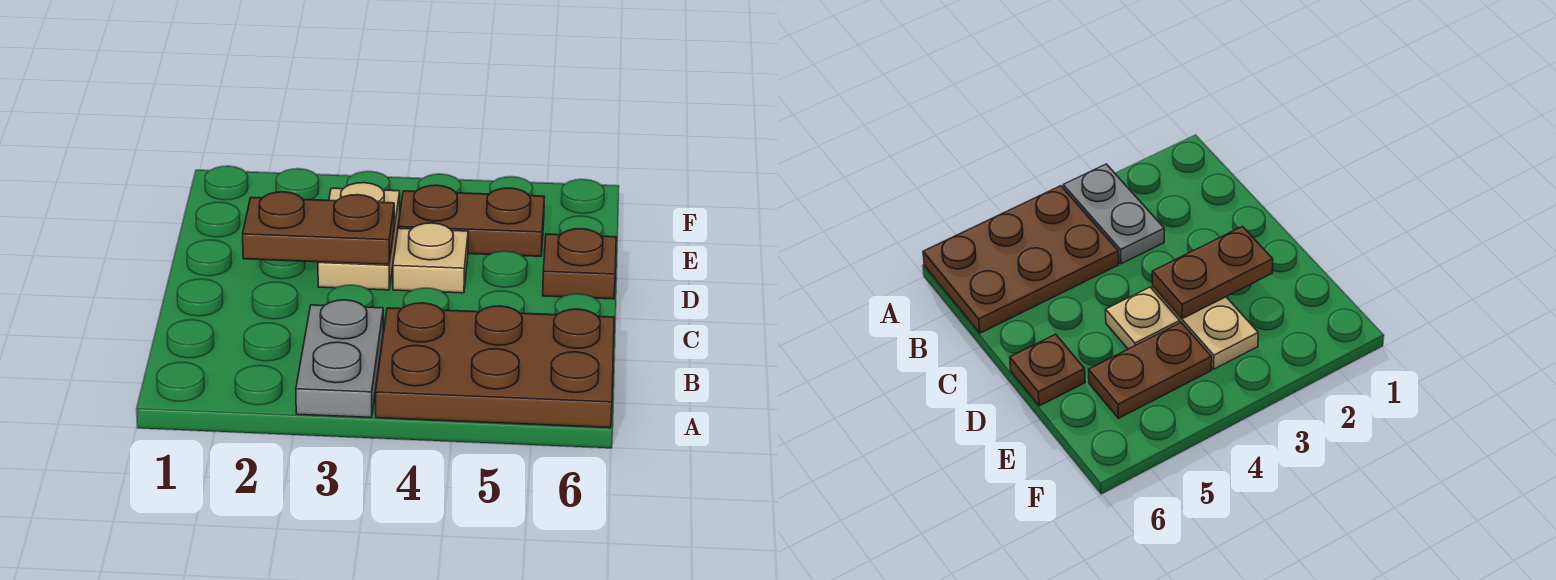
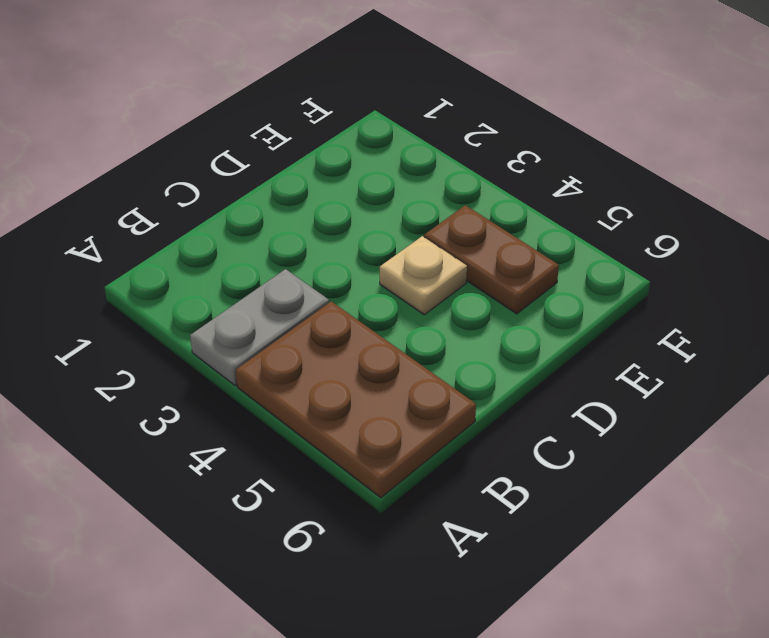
none -> tan plate D3:E3 level 1
none -> brown plate D6 level 1

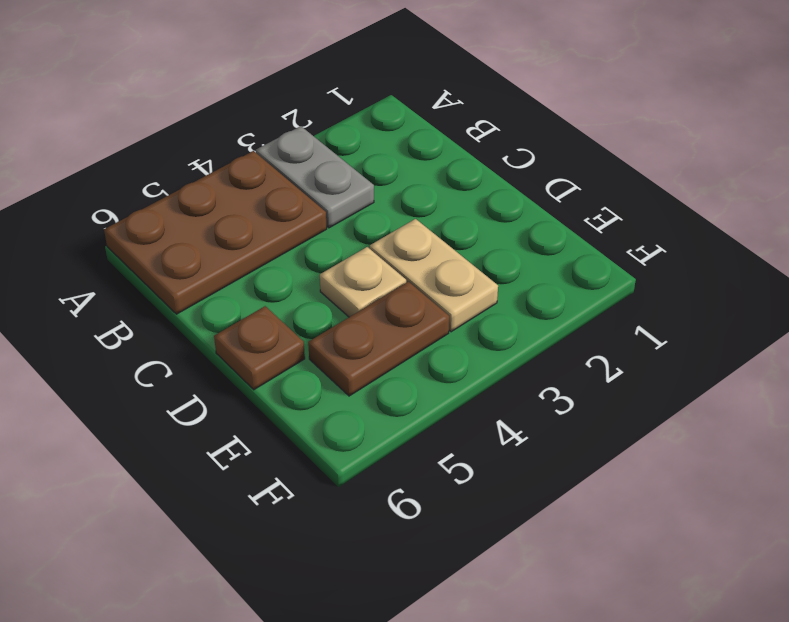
none -> brown plate D2:D3 level 2

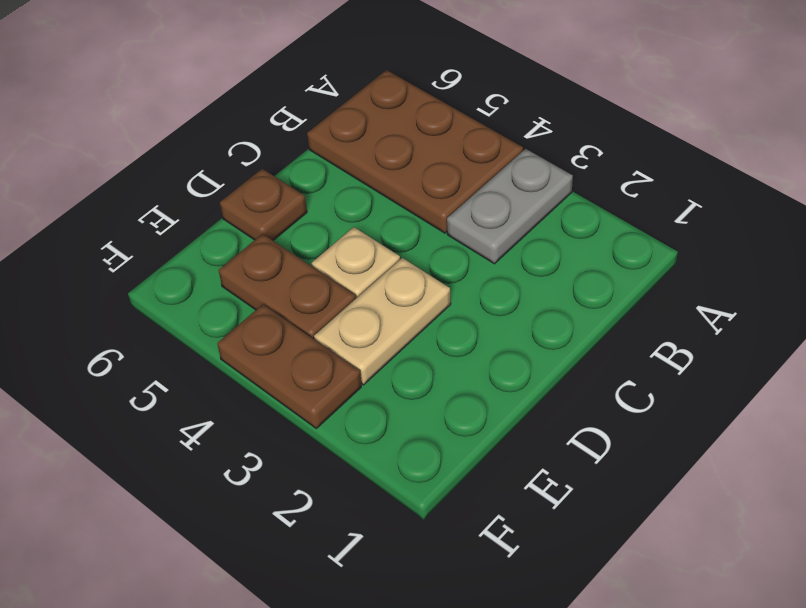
brown plate F3:F4 level 1 -> brown plate D2:D3 level 2

